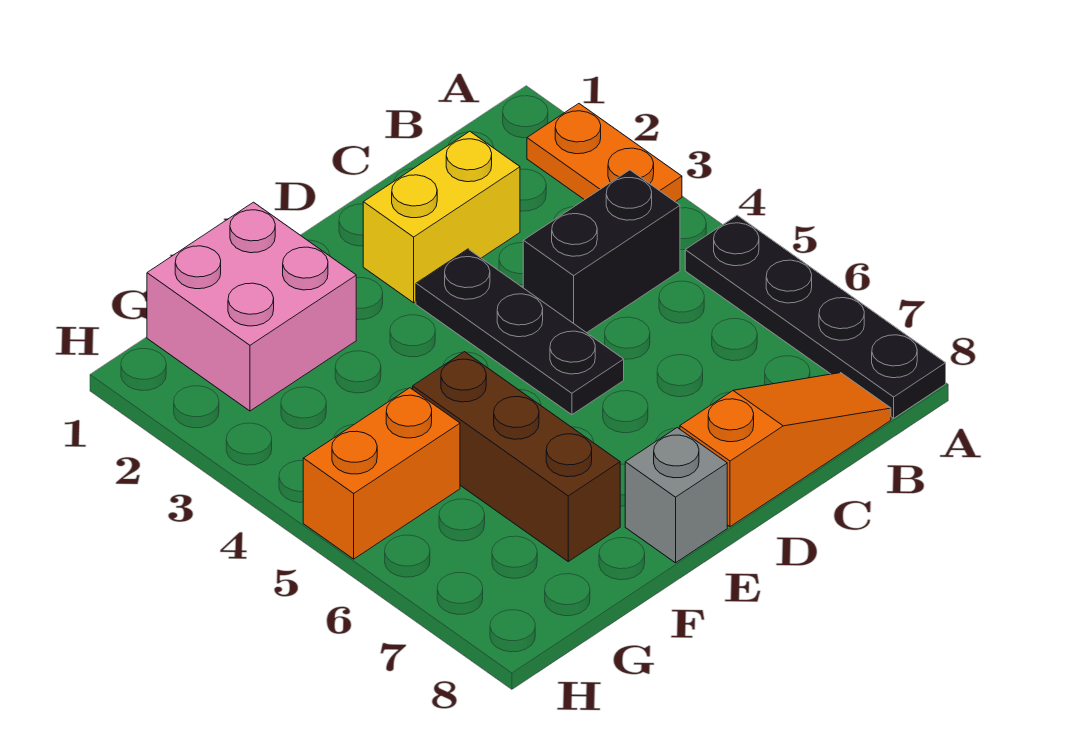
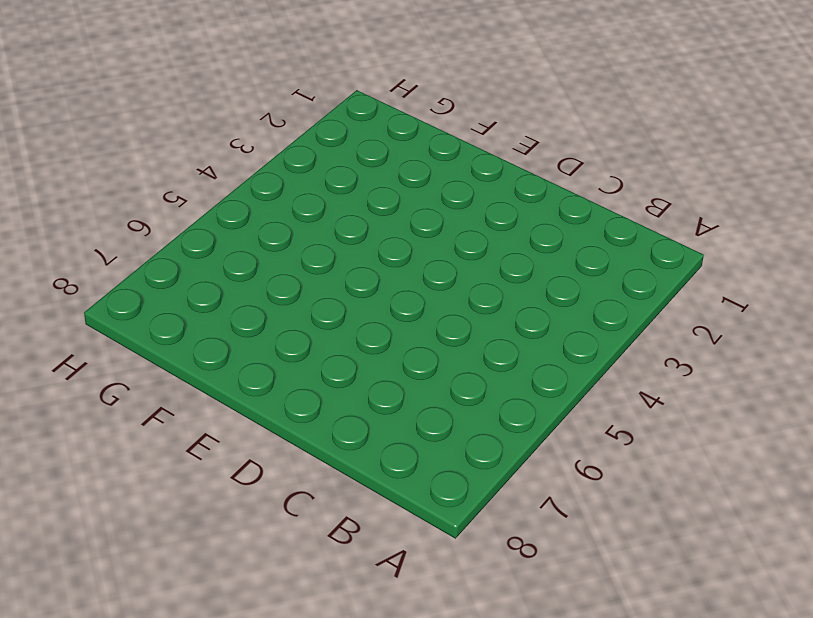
none -> orange plate A2:A3 level 1
none -> black plate A5:A8 level 1

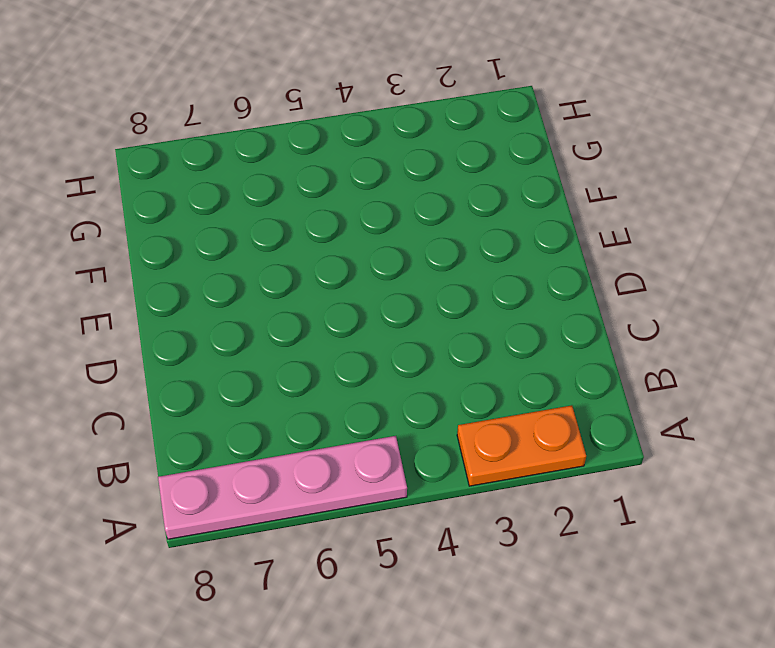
pink plate A5:A8 level 1 -> black plate A5:A8 level 1
none -> black brick B4:C4 level 1
none -> orange slope B8:D8 level 1 top D

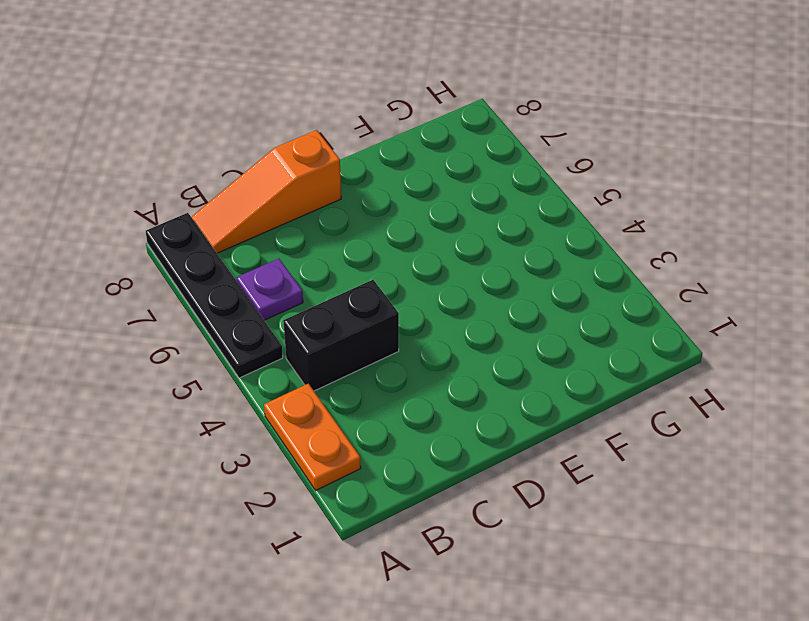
purple plate B6 level 1 -> none
none -> yellow brick C2:D2 level 1
none -> black plate D3:D5 level 1

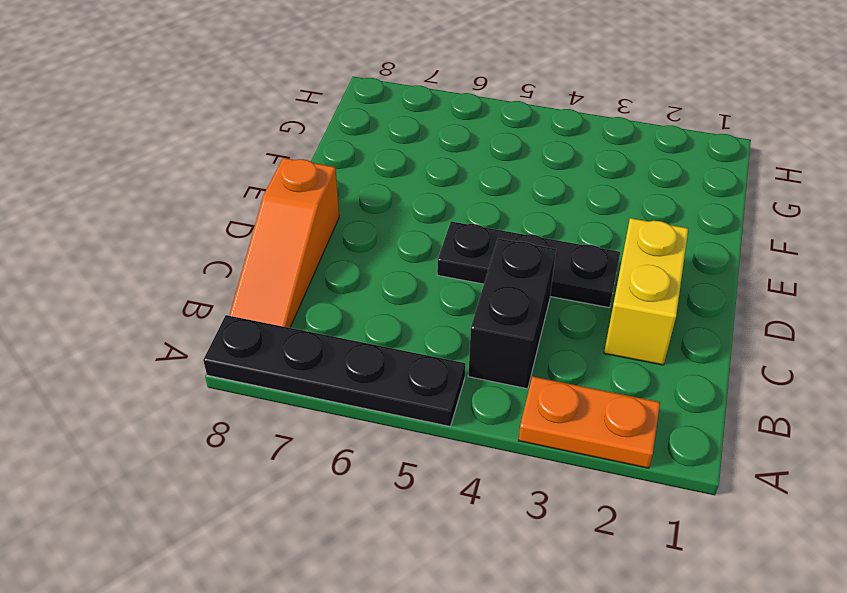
none -> grey brick E8 level 1
none -> pink brick F1:G2 level 1

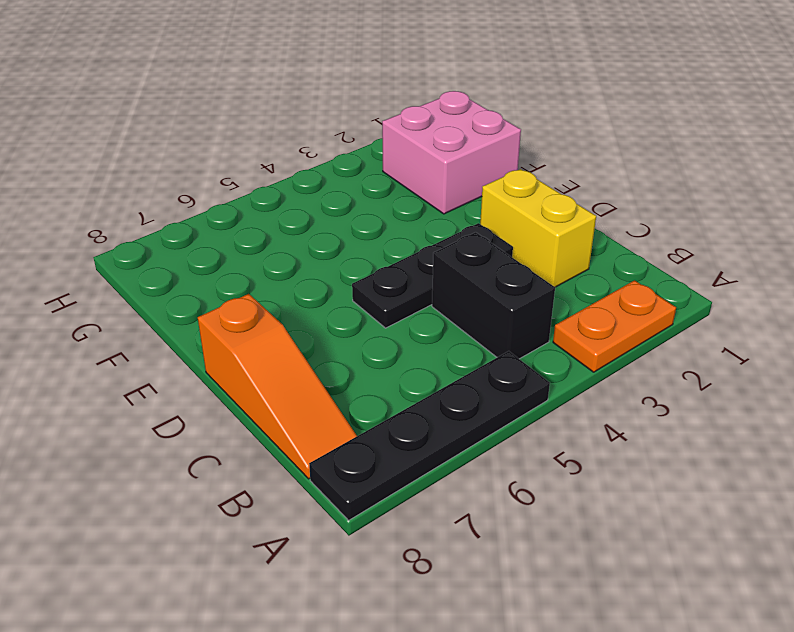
none -> grey brick E8 level 1
none -> brown brick F5:F7 level 1

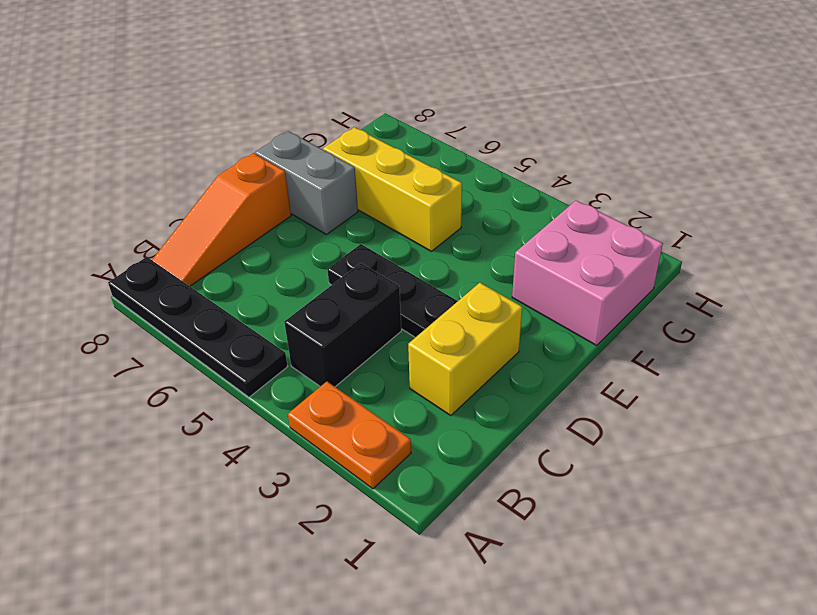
grey brick E7:E8 level 1 -> grey brick E8 level 1
yellow brick F5:F7 level 1 -> brown brick F5:F7 level 1
none -> orange brick G5:H5 level 1

